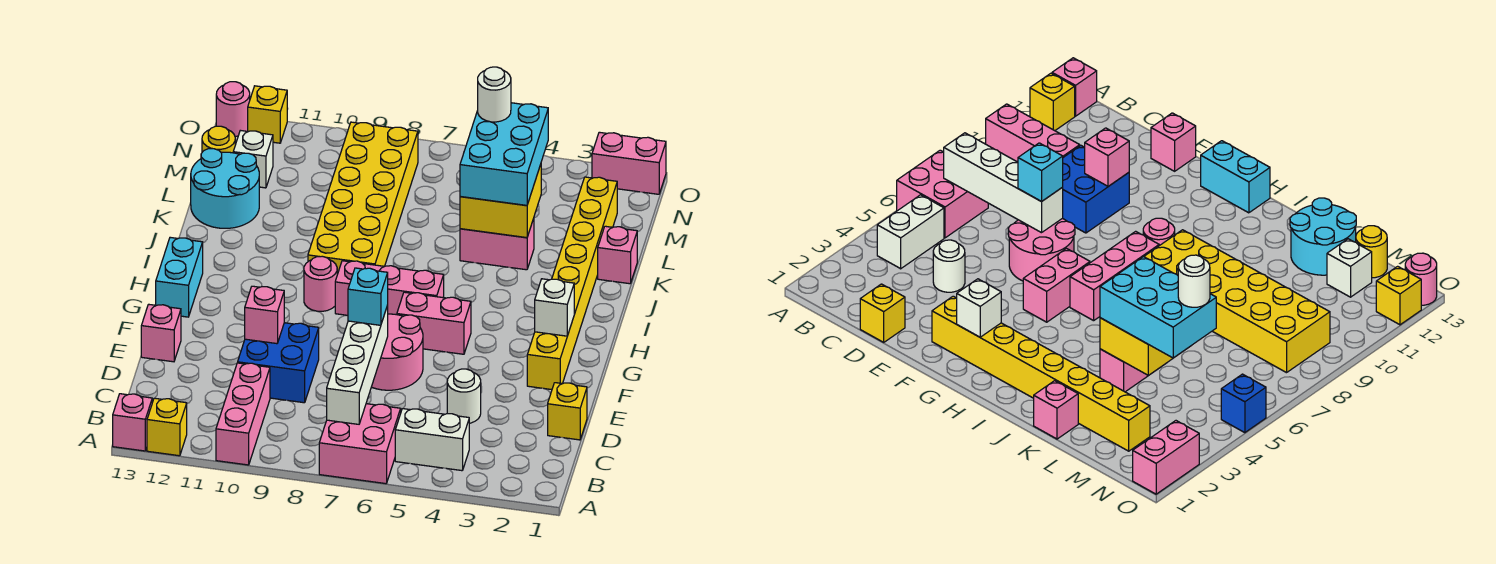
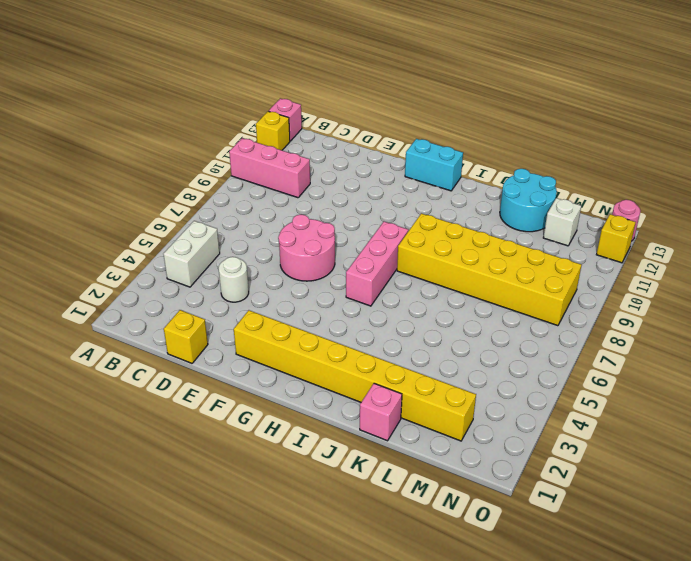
none -> pink brick A6:B7 level 1
none -> blue brick D9:E10 level 1
none -> pink brick E13 level 1
none -> pink brick G5:G6 level 1

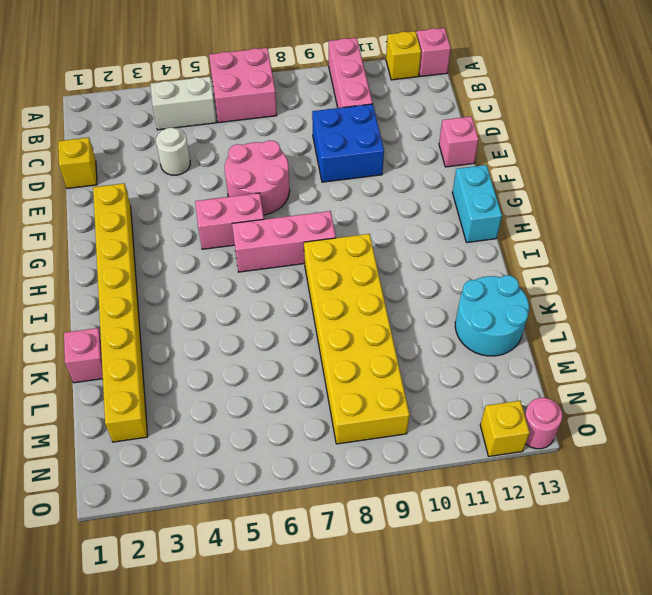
none -> pink round brick H9 level 1
none -> pink brick K4:K5 level 1
none -> white brick M12 level 1
none -> yellow round brick M13 level 1

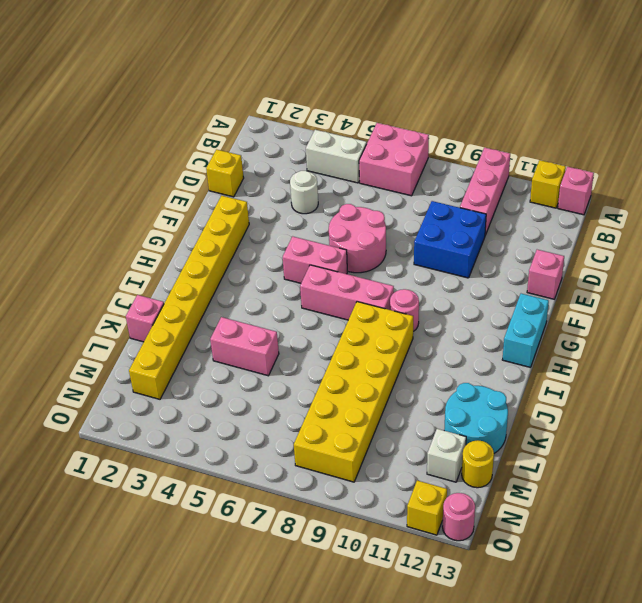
none -> pink brick O1:O2 level 1
none -> blue brick O5 level 1
none -> white brick B7:E7 level 2
none -> pink brick E10 level 2

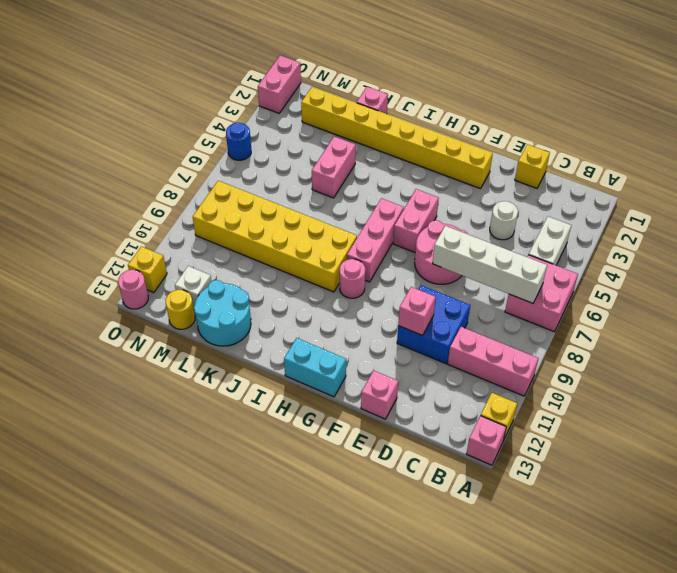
blue round brick O5 level 1 -> blue brick O5 level 1
none -> white brick G2 level 2
none -> yellow brick K4:L5 level 2
none -> cyan brick E7 level 3
none -> cyan brick K4:M5 level 3

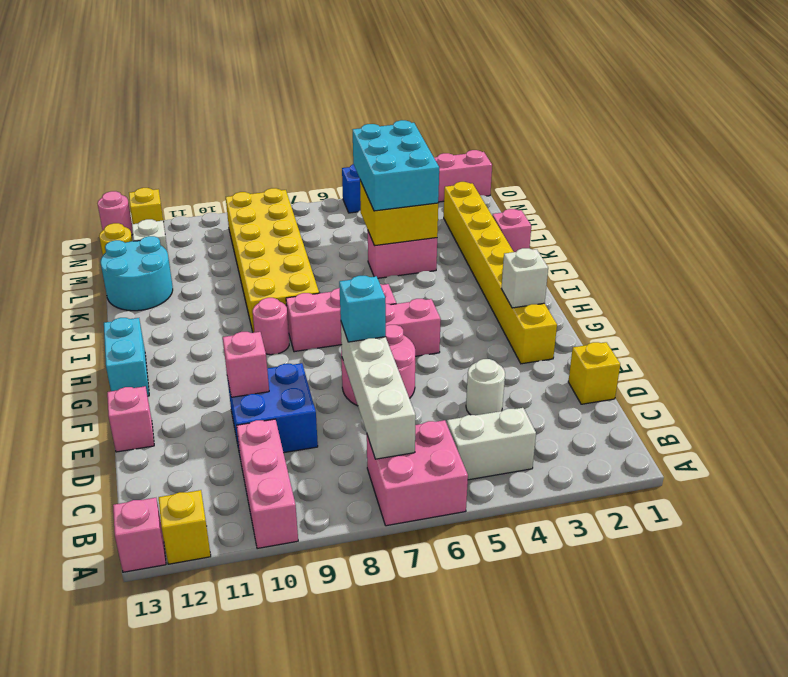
none -> white round brick M5 level 4

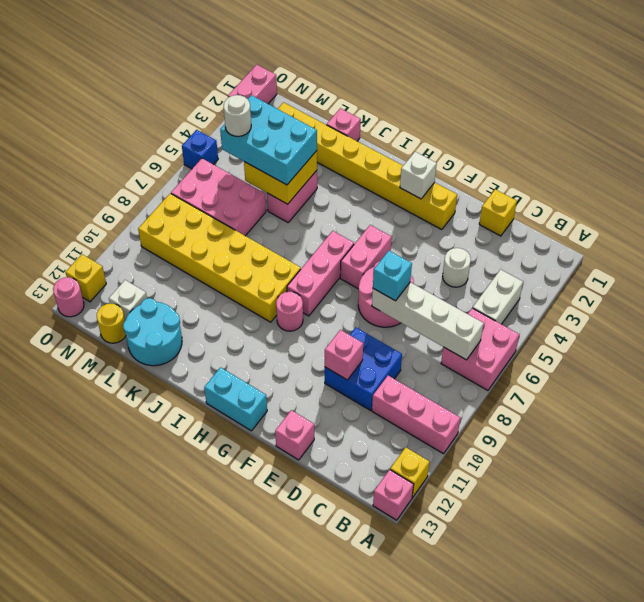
pink brick L6:N7 level 1 -> none

